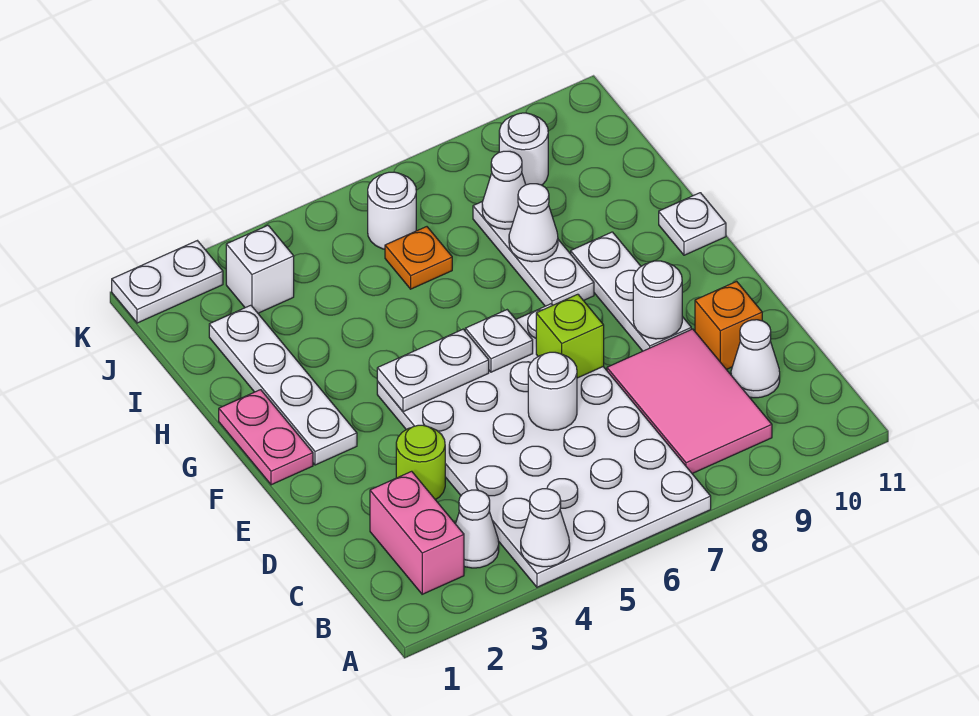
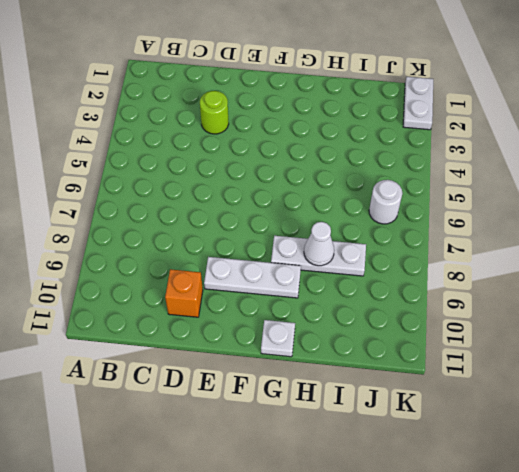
none -> white plate A4:F7 level 1
none -> pink brick B2:C2 level 1
none -> white cone B3 level 1

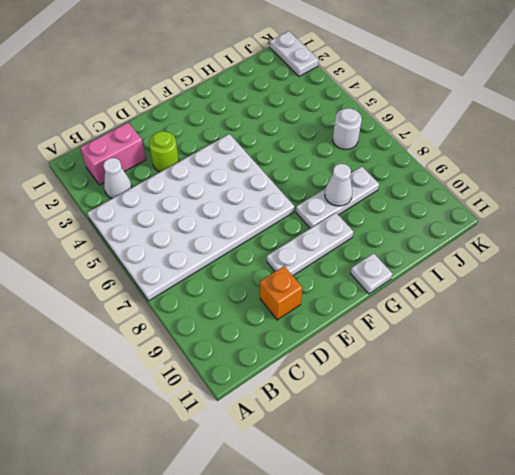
none -> pink tile B8:D9 level 1
none -> white cone C10 level 1
none -> pink plate F1:G1 level 1

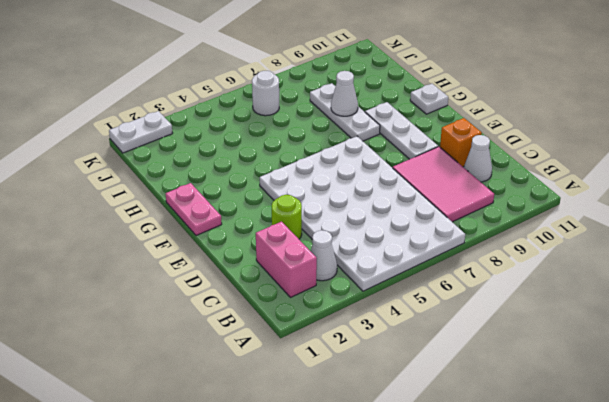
none -> white plate F2:I2 level 1
none -> orange plate I6 level 1
none -> white brick J3 level 1

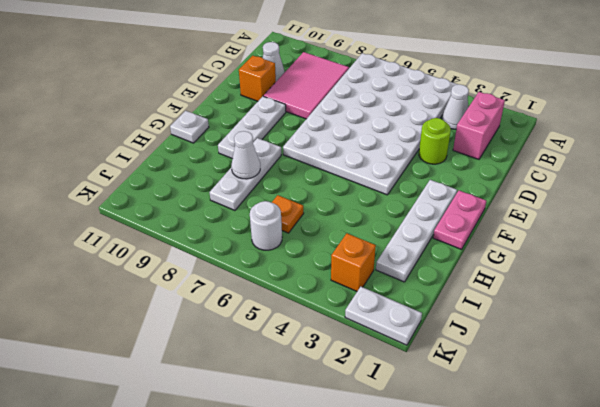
orange brick J3 level 1 -> white brick J3 level 1
none -> white round brick J9 level 1
none -> white cone A4 level 2
none -> white round brick D6 level 2

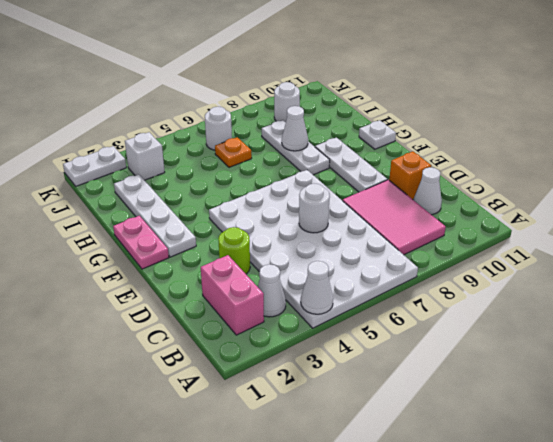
none -> lime brick E7 level 2
none -> white round brick E9 level 2
none -> white plate F4:F5 level 2

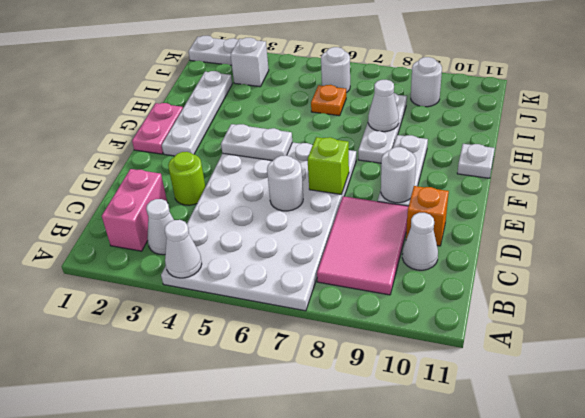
none -> white plate F6 level 2
none -> white cone I8 level 2

